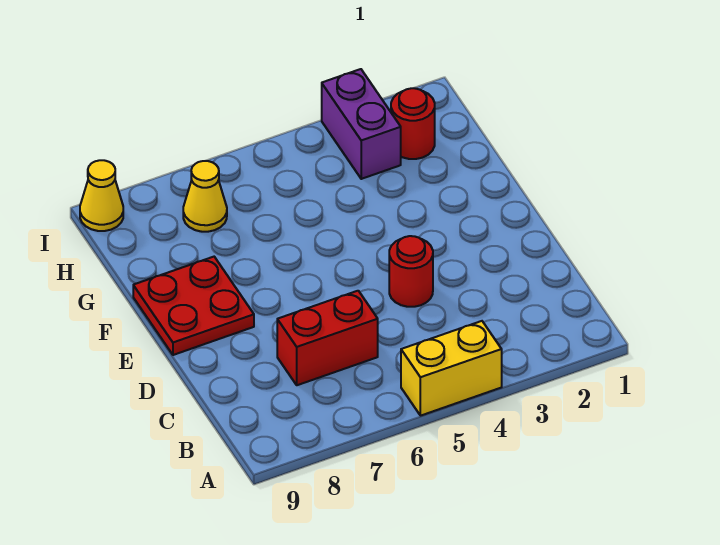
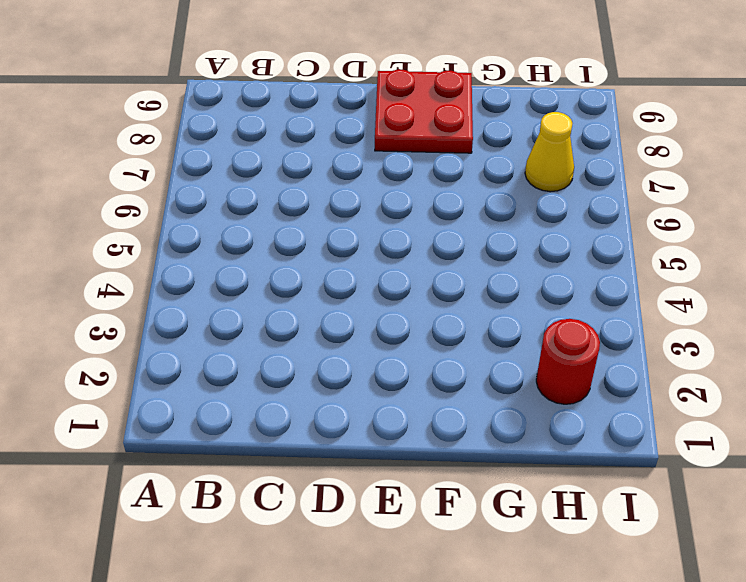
none -> yellow brick A4:A5 level 1
none -> red brick C6:C7 level 1

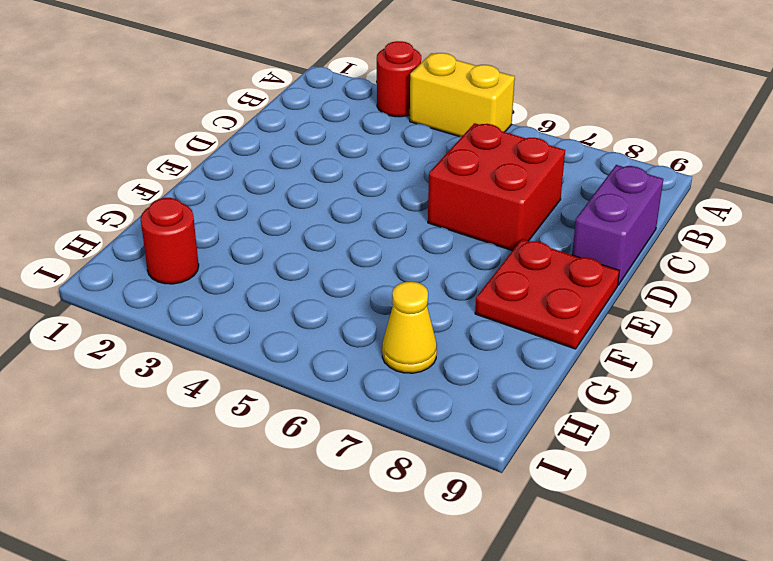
red round brick A3 level 1 -> red round brick D4 level 1
red brick C6:D7 level 1 -> red brick C6:C7 level 1
purple brick C9:D9 level 1 -> purple brick H3:I3 level 1
none -> yellow cone I9 level 1

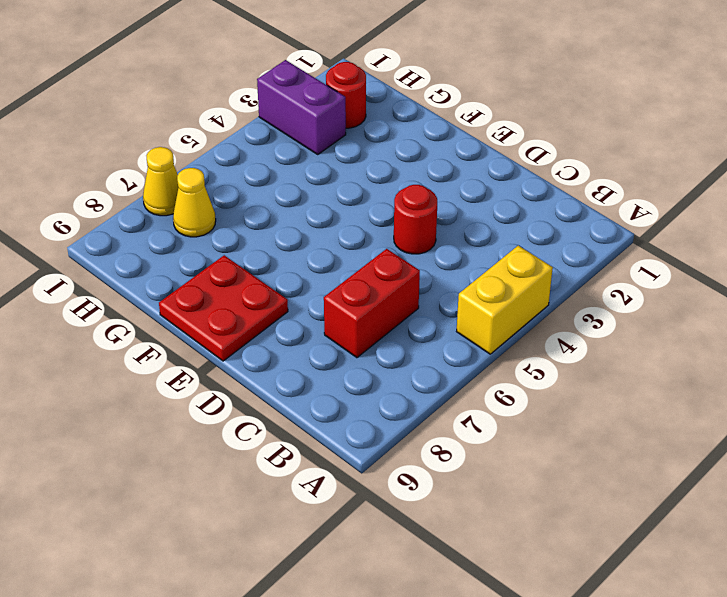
yellow cone I7 level 1 -> yellow cone I9 level 1

